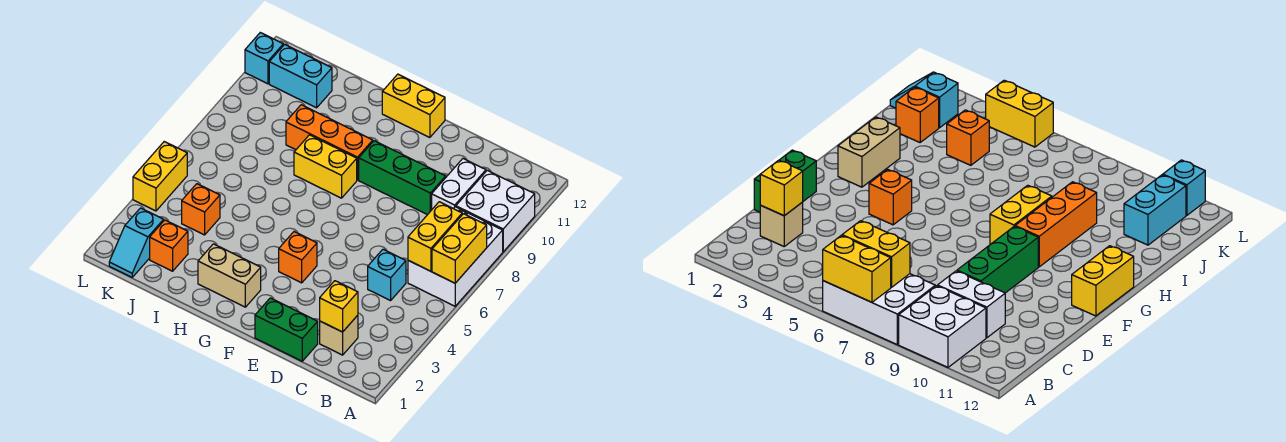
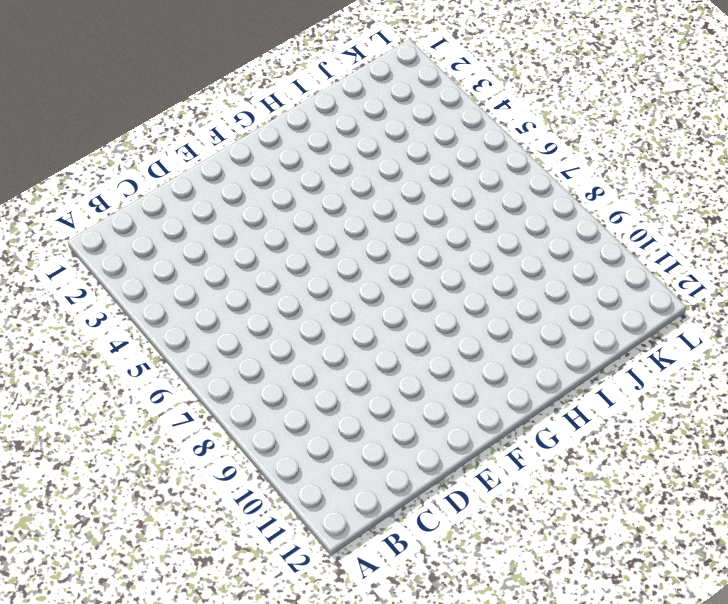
none -> white brick A6:B8 level 1
none -> white brick A9:B10 level 1
none -> tan brick C2 level 1

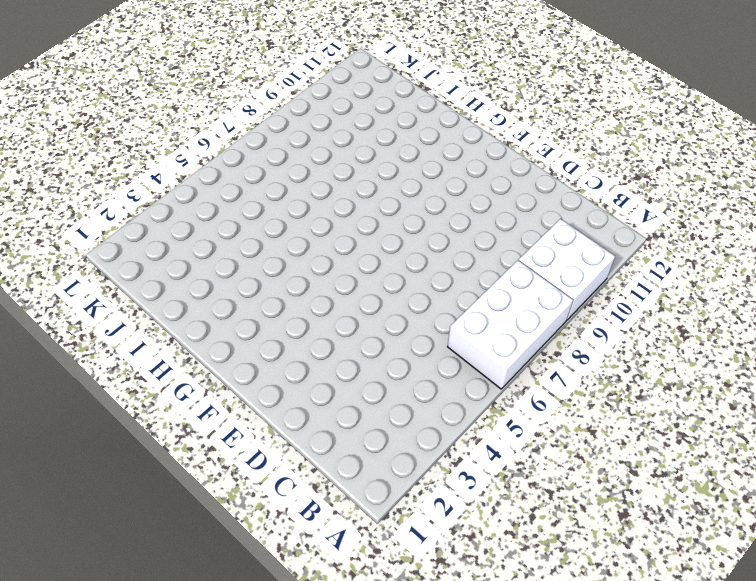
none -> tan brick C2 level 1
none -> cyan brick C5 level 1
none -> white brick C9:C10 level 1

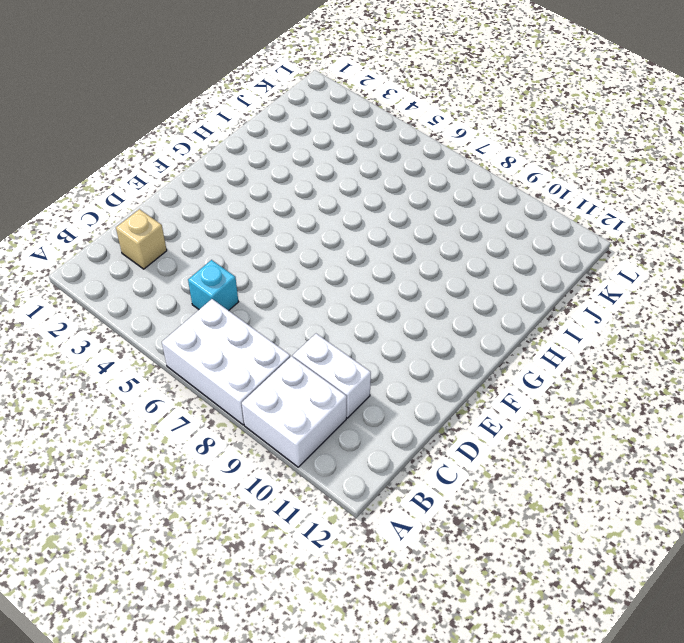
none -> green brick D1:E1 level 1
none -> green brick D9:F9 level 1
none -> orange brick F4 level 1

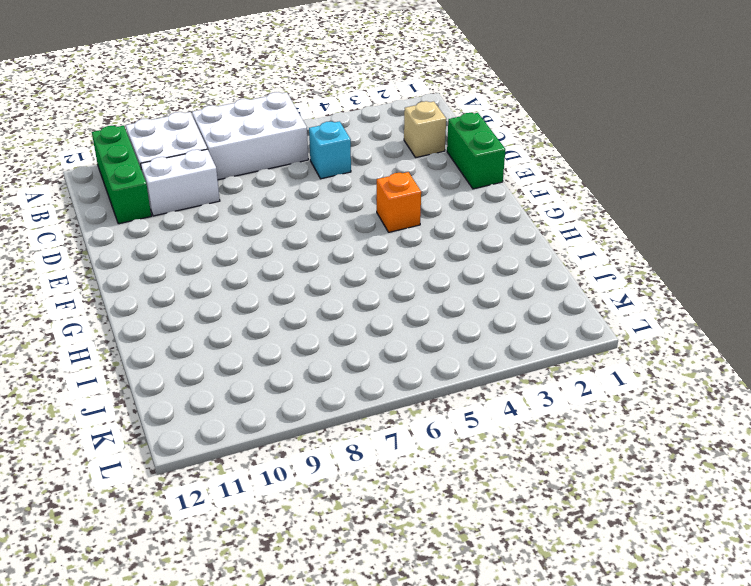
green brick A11:C11 level 1 -> green brick D9:F9 level 1
none -> yellow brick F12:G12 level 1
none -> tan brick G2:H2 level 1
none -> yellow brick G8:H8 level 1

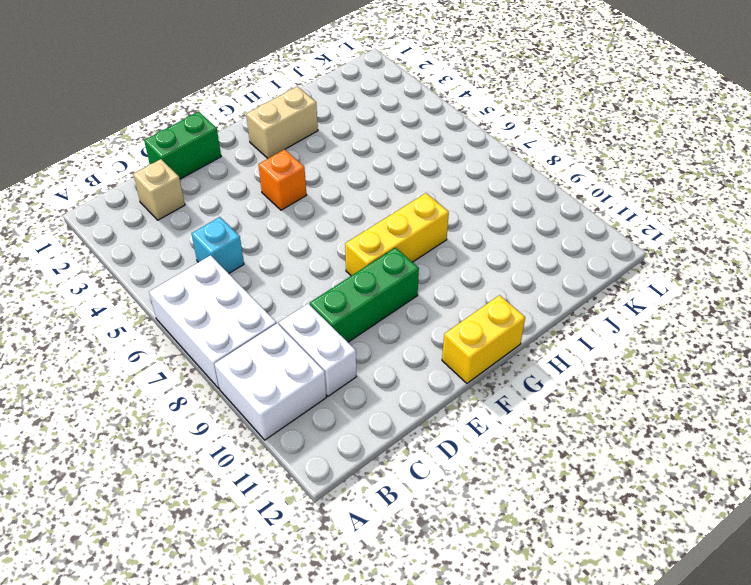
yellow brick F8:H8 level 1 -> yellow brick G8:H8 level 1
none -> orange brick G9:I9 level 1
none -> orange brick J2 level 1
none -> orange brick J4 level 1

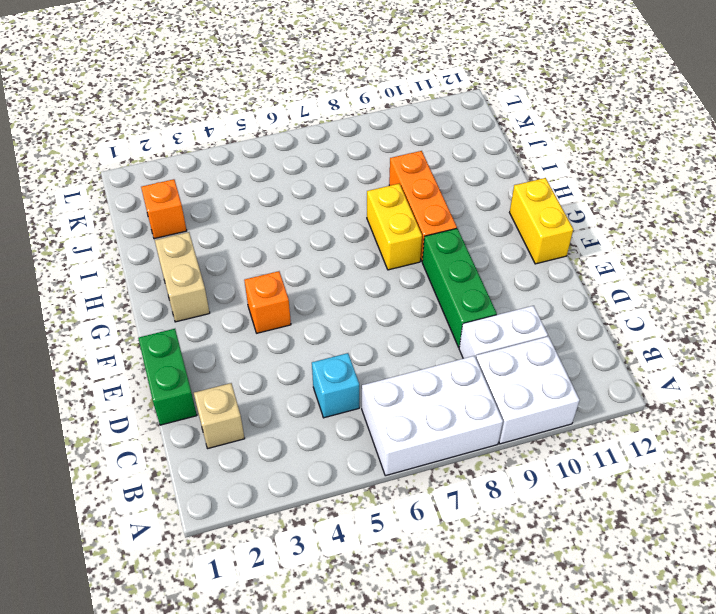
none -> orange brick J4 level 1
none -> cyan brick J11:K11 level 1
none -> cyan slope K1:K2 level 1 top 2

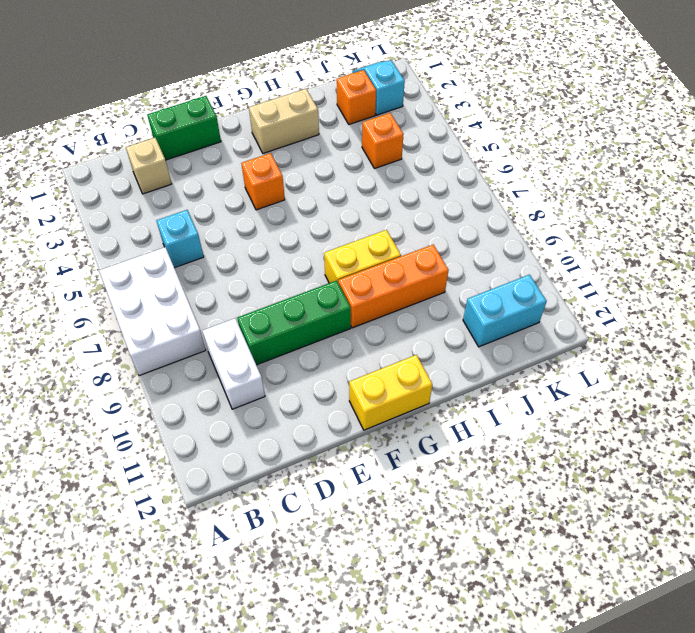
none -> white brick A9:B10 level 1
none -> yellow brick L4:L5 level 1
none -> cyan brick L11 level 1

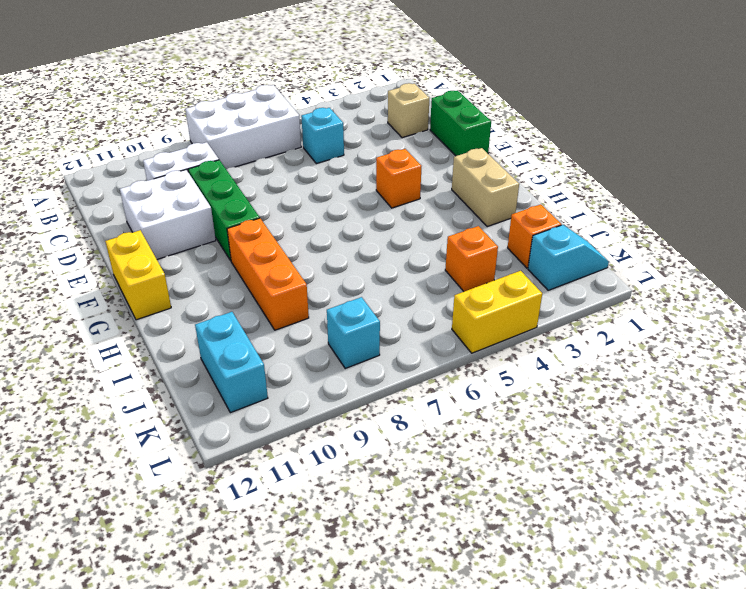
white brick D10:E11 level 1 -> white brick A9:B10 level 1
cyan brick K8 level 1 -> cyan brick L11 level 1
none -> yellow brick G8:H8 level 1
none -> yellow brick A6:A7 level 2
none -> yellow brick B6:B7 level 2

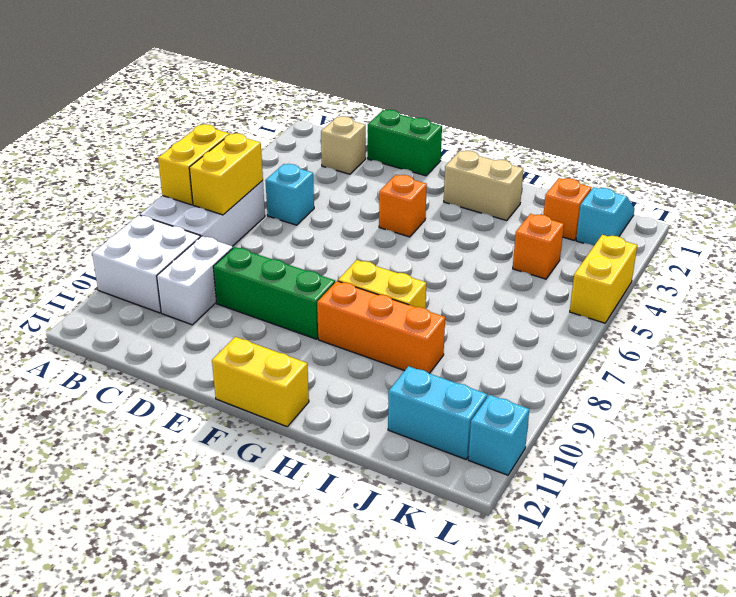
none -> yellow brick C2 level 2

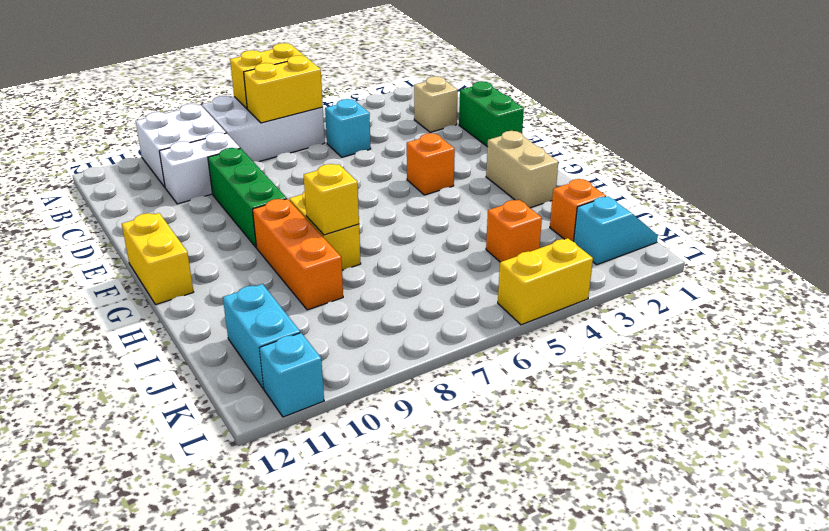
yellow brick H8 level 2 -> yellow brick C2 level 2

